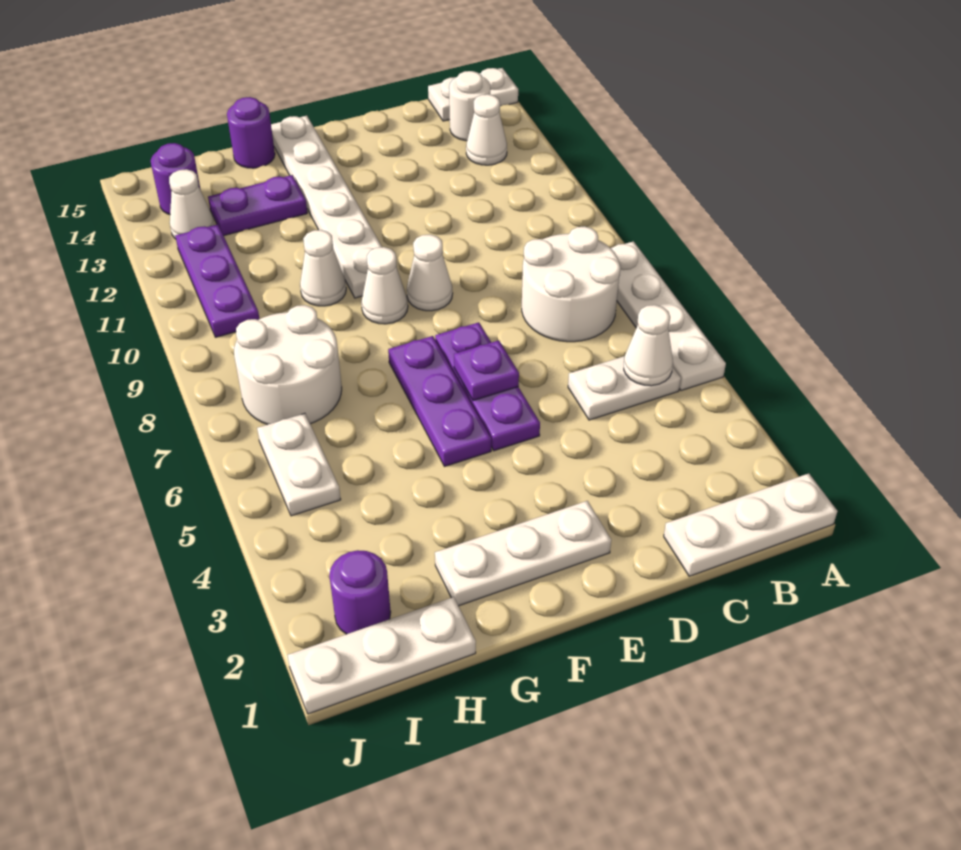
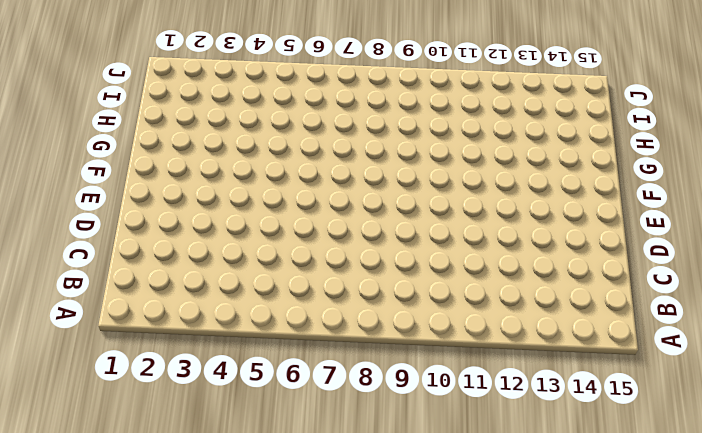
none -> white plate A1:C1 level 1
none -> white plate A5:A8 level 1
none -> white plate A15:B15 level 1

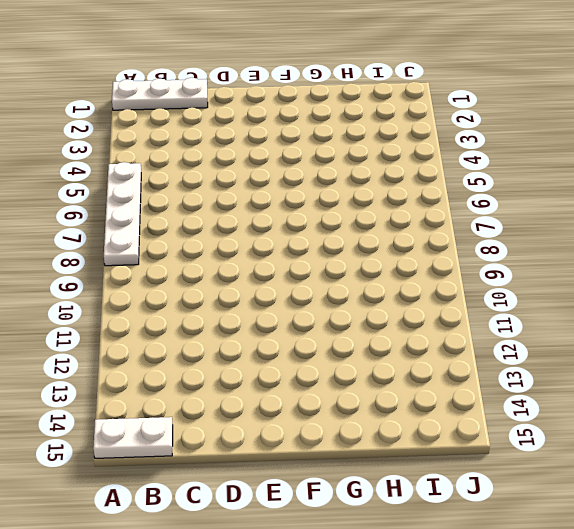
none -> white plate B5:C5 level 1
none -> white round brick B7:C8 level 1
none -> white cone B13 level 1

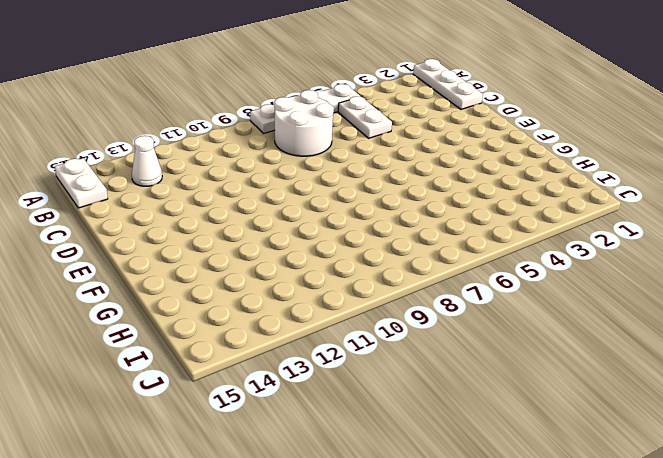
none -> white round brick B14 level 1
none -> white plate E2:G2 level 1
none -> purple plate E5:E7 level 1

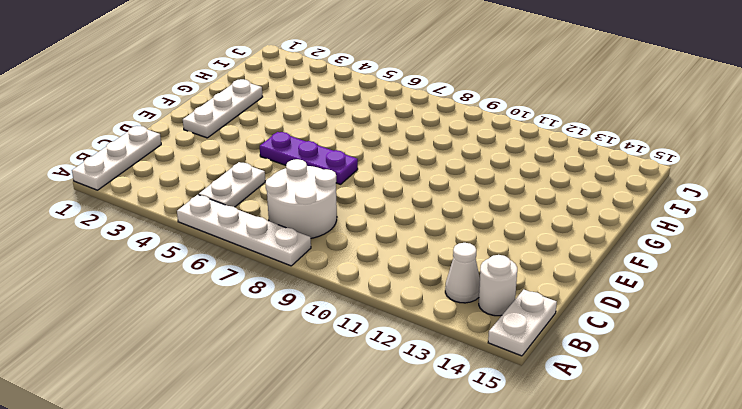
none -> white cone E9 level 1
none -> purple plate F5:F7 level 1
none -> white cone F9 level 1

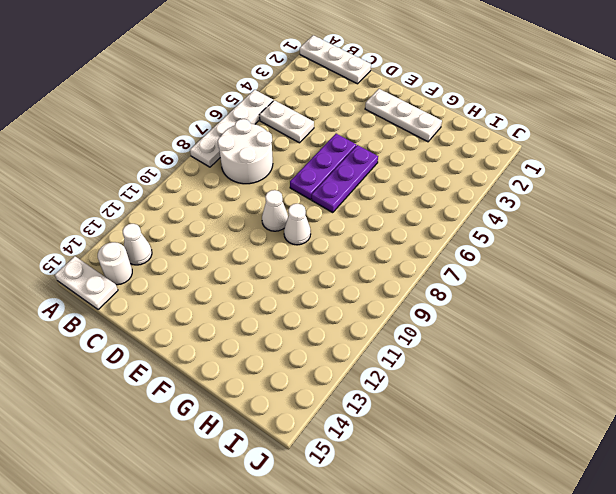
none -> white plate F10:F15 level 1
none -> white cone G10 level 1
none -> purple plate G13:H13 level 1

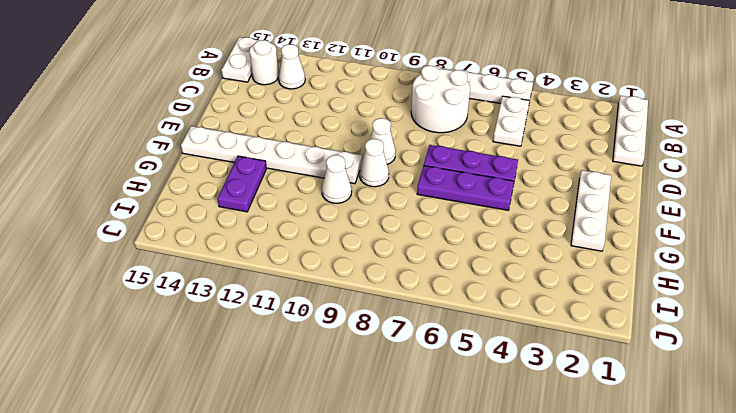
none -> purple round brick G15 level 1
none -> white plate H1:J1 level 1
none -> white round brick H7:I8 level 1

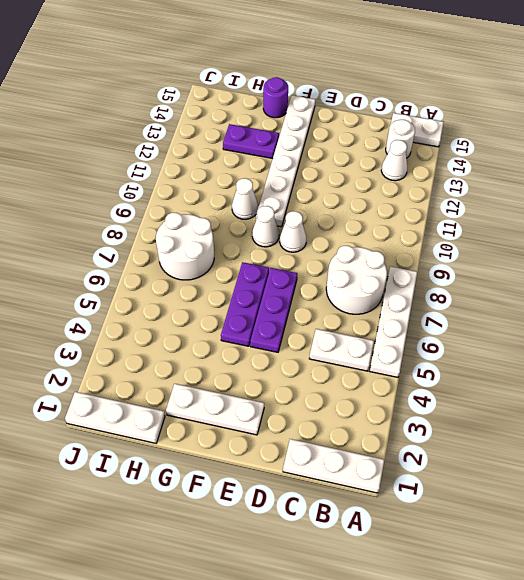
none -> purple round brick I2 level 1
none -> white plate I5:I6 level 1
none -> purple plate I10:I12 level 1

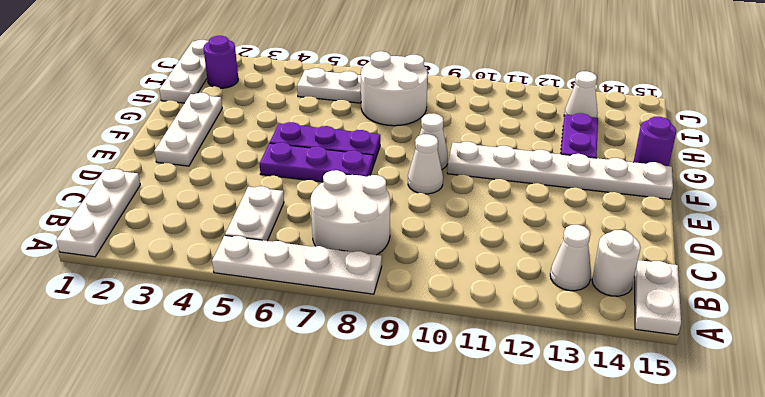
none -> white cone G10 level 1
none -> purple plate I10:I12 level 1
none -> purple round brick I14 level 1

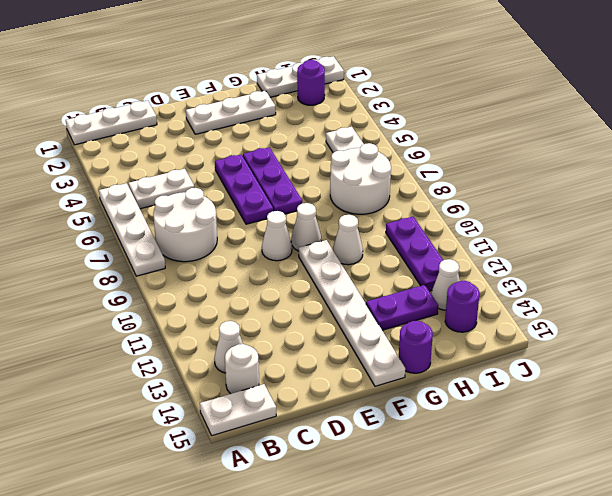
none -> white cone B5 level 2
none -> purple plate E6 level 2

